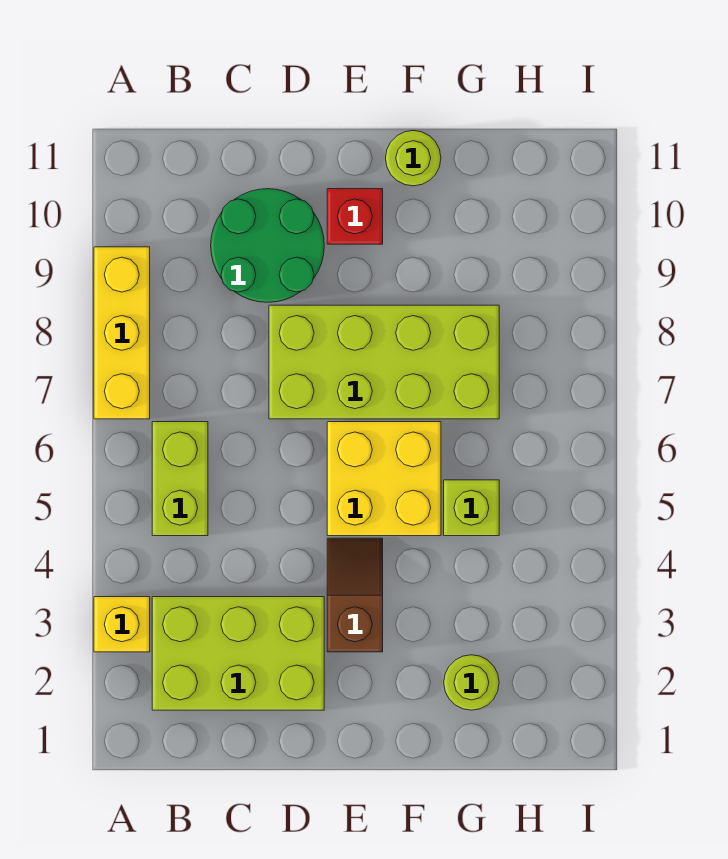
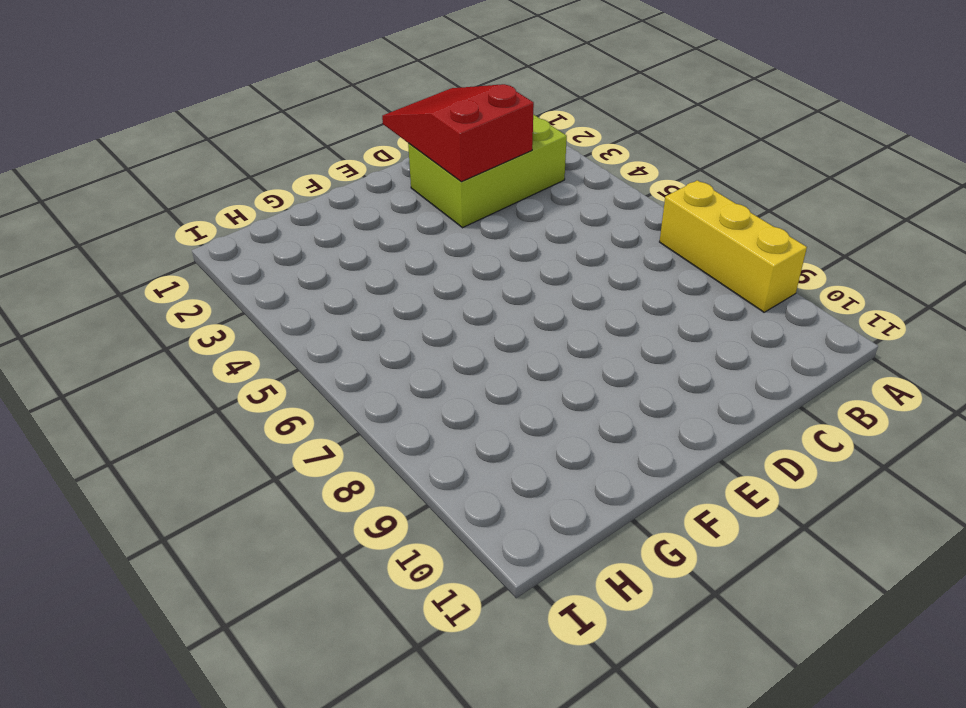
red slope C1:D3 level 2 top 3 -> none
none -> yellow brick A3 level 1
none -> lime brick B5:B6 level 1
none -> green round brick C9:D10 level 1

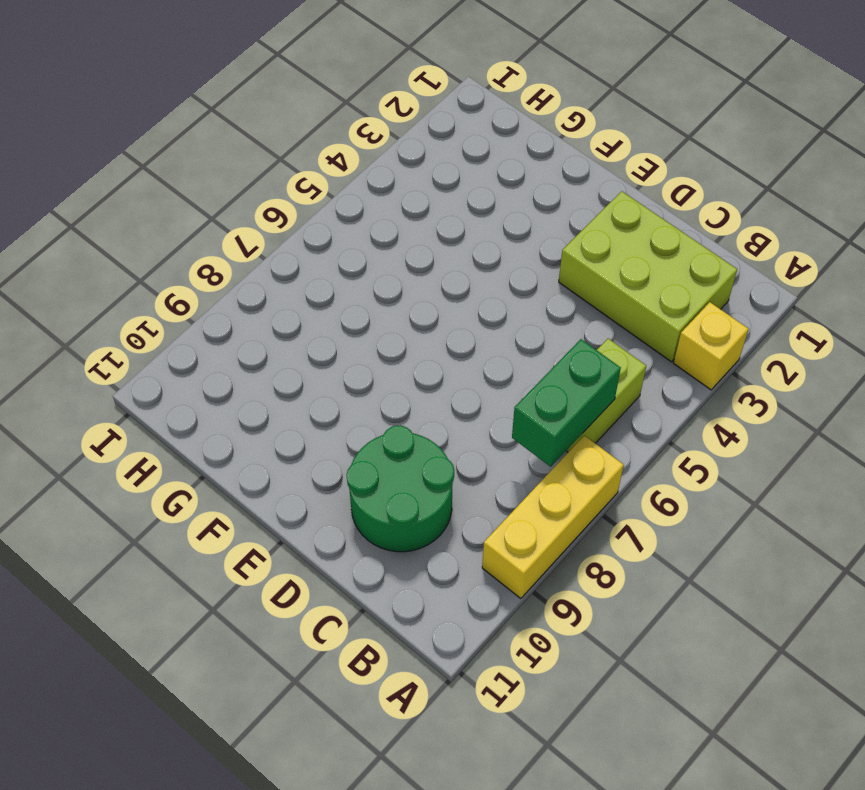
green brick B6:B7 level 2 -> none
none -> lime brick D7:G8 level 1
none -> brown slope E3:E4 level 1 top 3
none -> yellow brick E5:F6 level 1

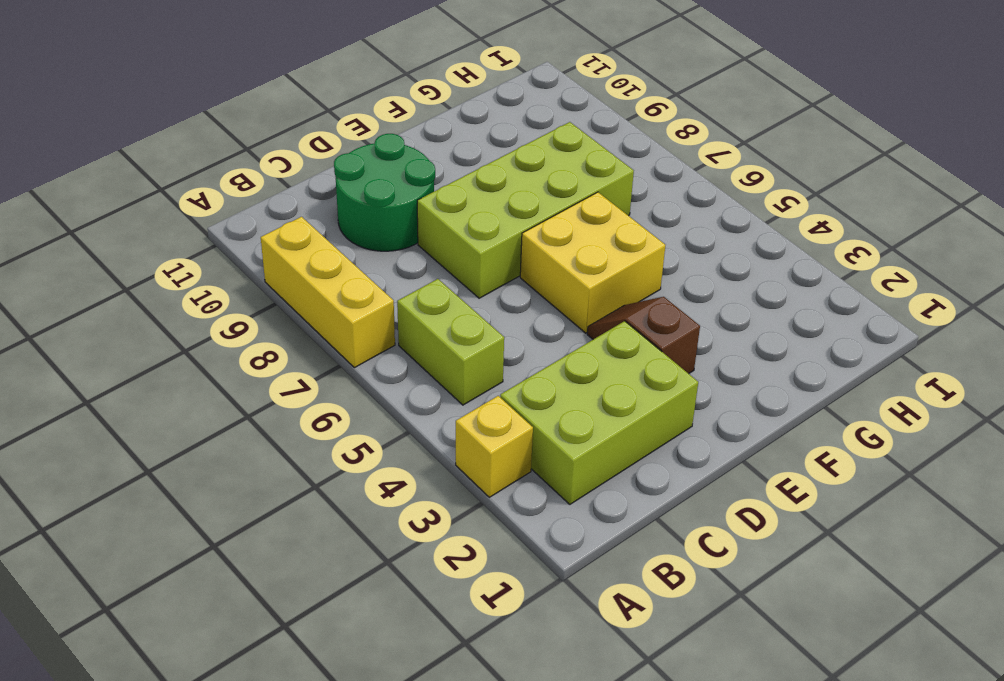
none -> red brick E10 level 1
none -> lime round brick F11 level 1
none -> lime round brick G2 level 1

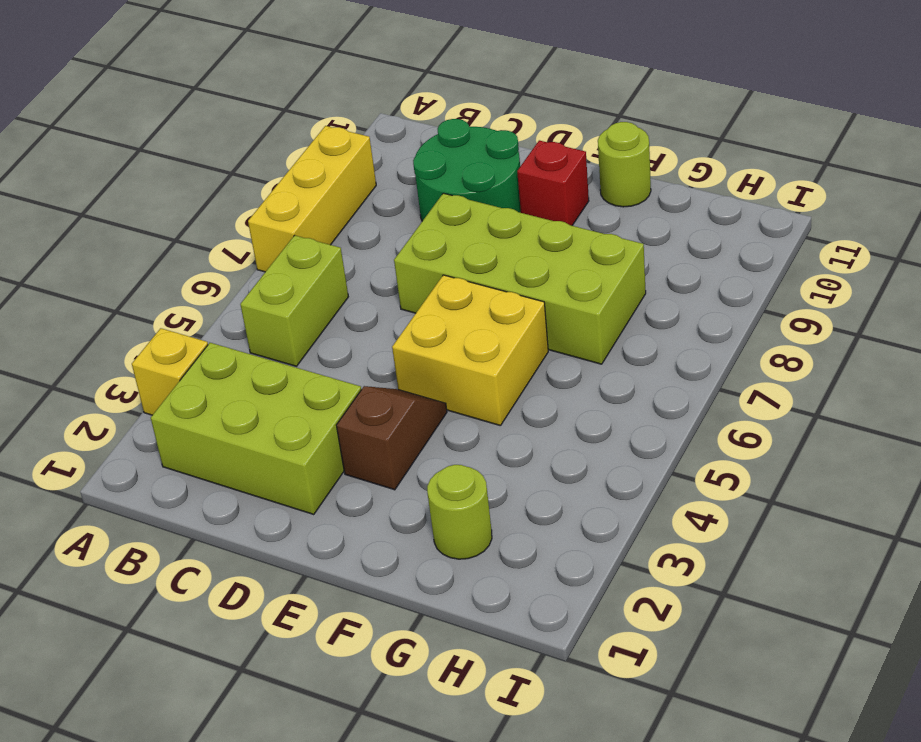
none -> lime brick G5 level 1

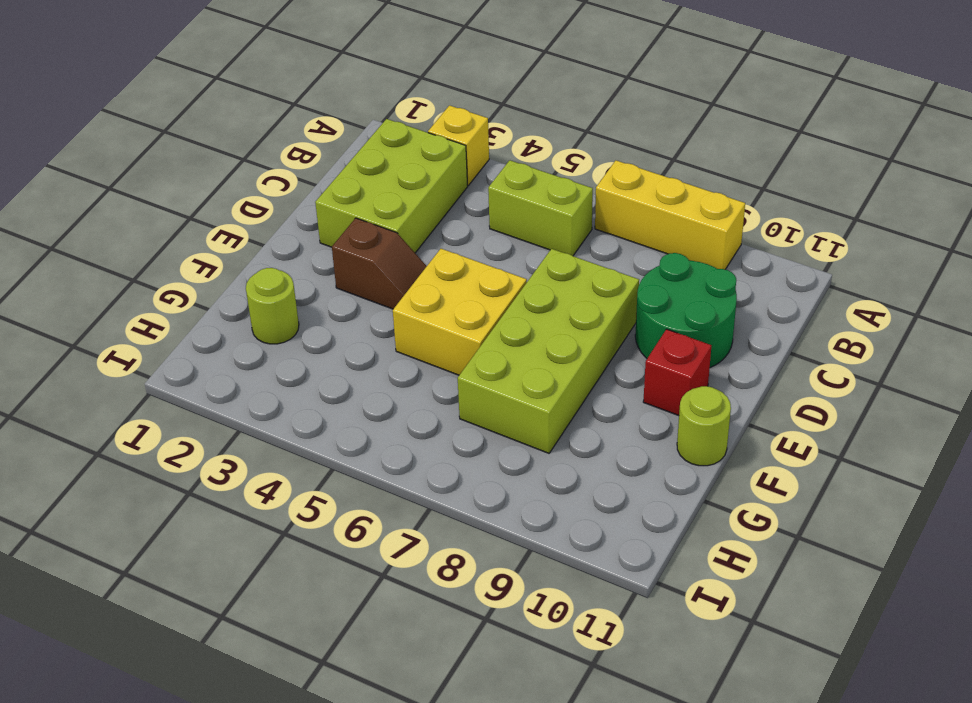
none -> lime brick G5 level 1

